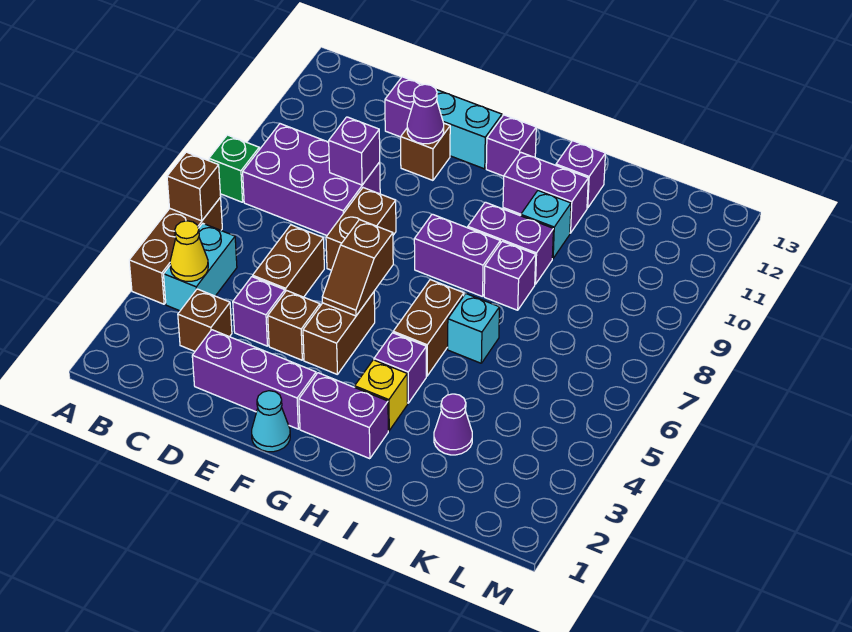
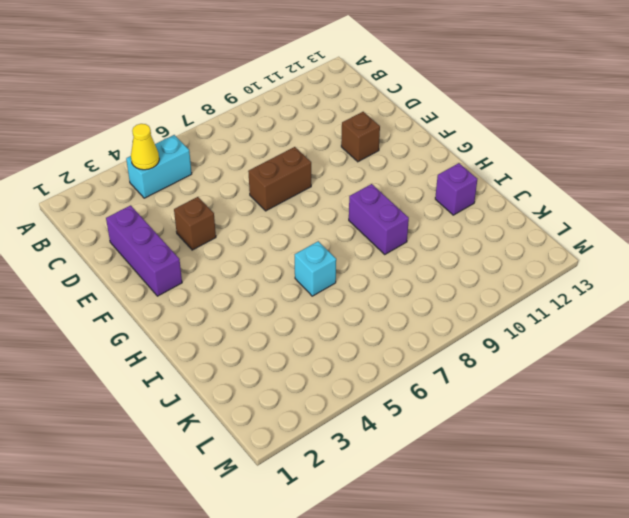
none -> brown brick A4:A6 level 1
none -> green brick A8 level 1
none -> purple brick B8:D9 level 1
none -> brown brick C3 level 1

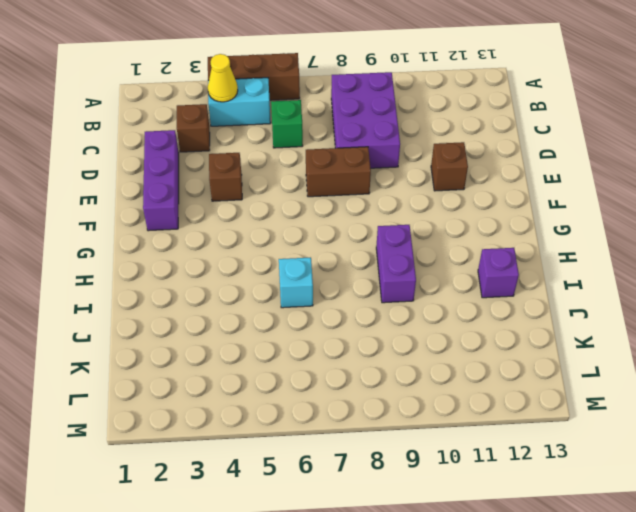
green brick C6 level 1 -> green brick A8 level 1
none -> purple brick D4 level 1
none -> brown brick D5:D6 level 1
none -> purple brick D12 level 1
none -> cyan brick E12:F12 level 1

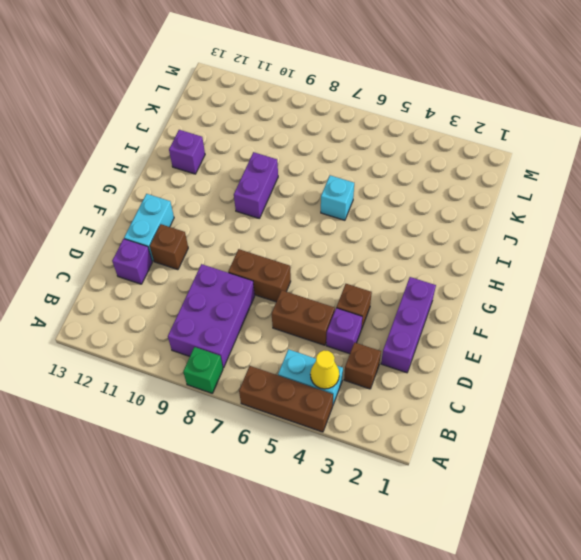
none -> cyan cone F1 level 1
none -> brown brick F4:F5 level 1
none -> purple brick G2:H2 level 1
none -> purple brick G8:H8 level 1

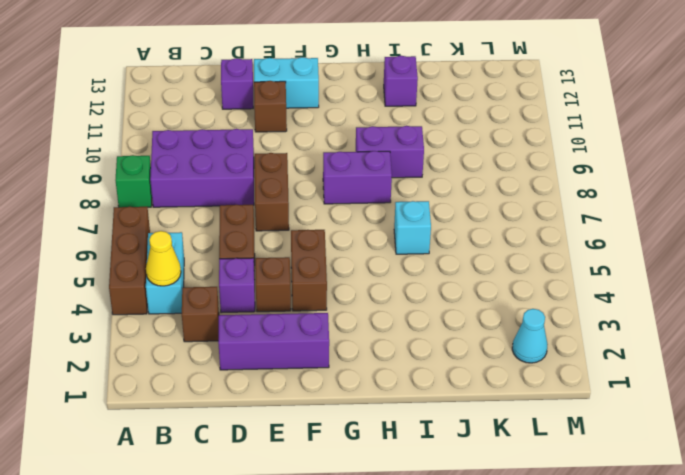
cyan cone L2 level 1 -> cyan cone F1 level 1
none -> purple brick G2:H2 level 1
none -> purple brick G12 level 1
none -> yellow brick H3 level 1
none -> purple brick H4 level 1

